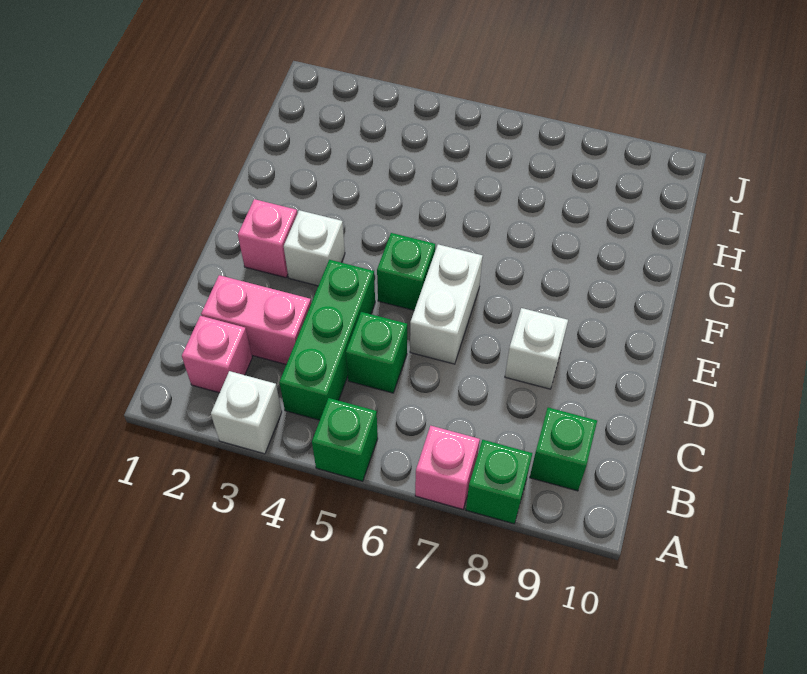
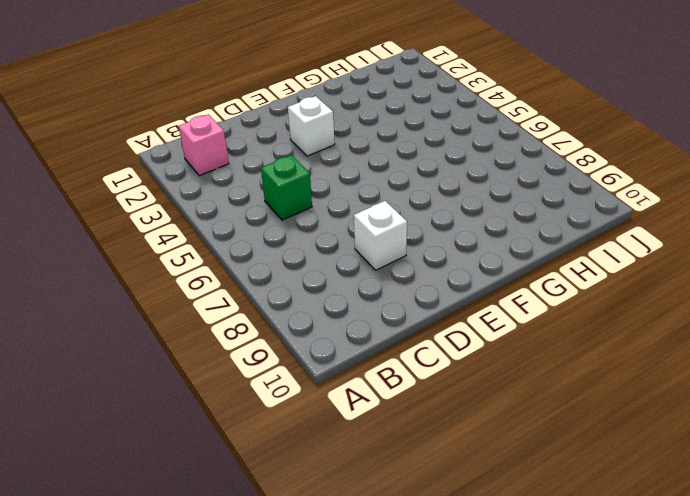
none -> white brick A3 level 1
none -> green brick A5 level 1
none -> pink brick A7 level 1

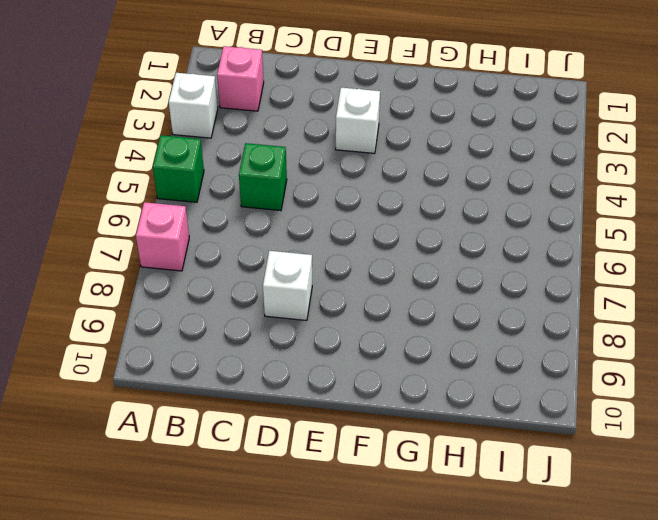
none -> green brick A8 level 1
none -> green brick B4:D4 level 1
none -> green brick B9 level 1

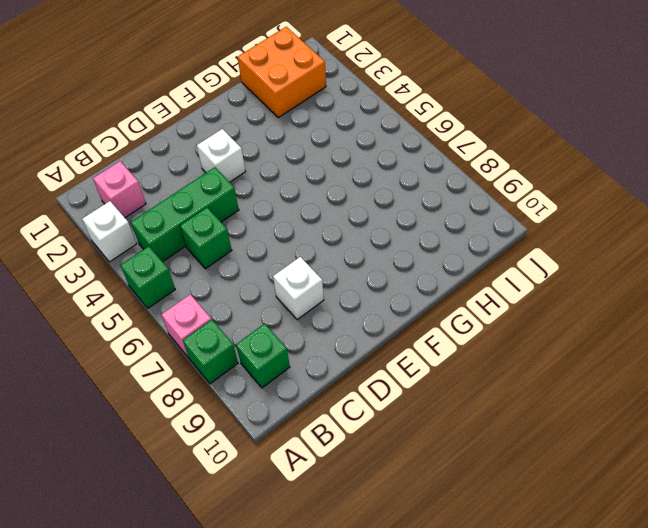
orange brick H1:I2 level 1 -> none
none -> pink brick C2:C3 level 1
none -> white brick D6:E6 level 1
none -> pink brick E2 level 1

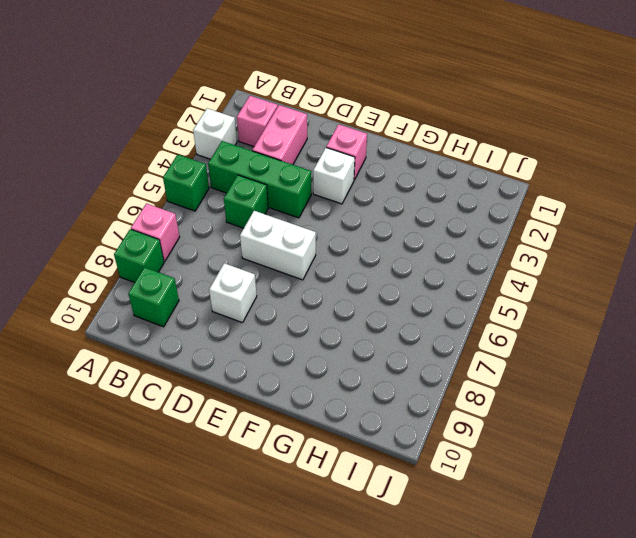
none -> green brick E5 level 1

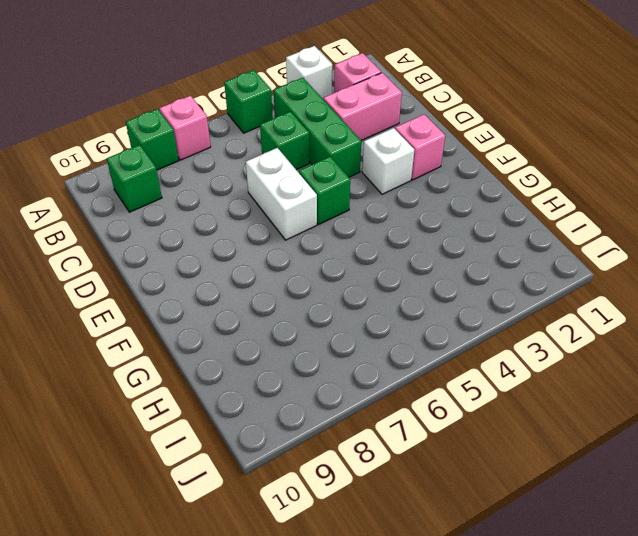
none -> white brick D8 level 1

